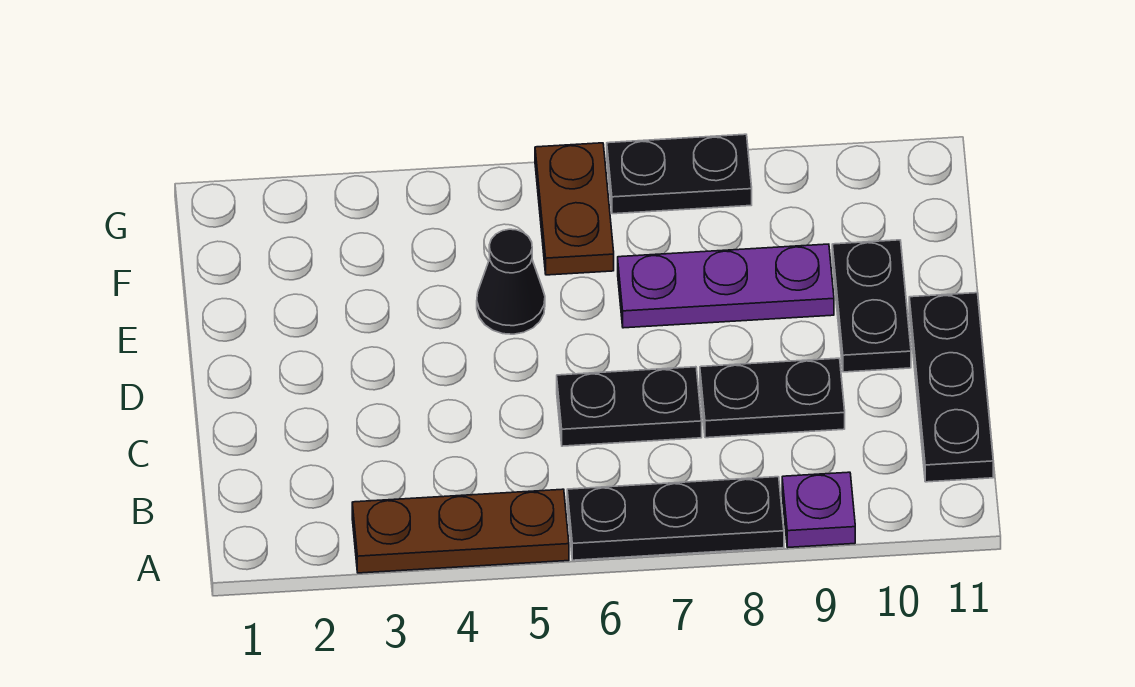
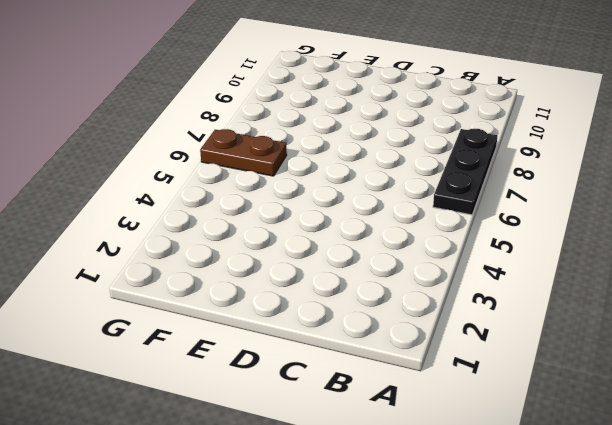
none -> brown plate A3:A5 level 1
none -> purple plate A9 level 1

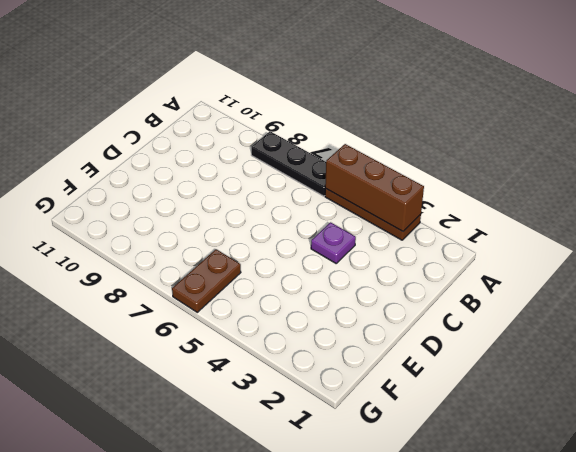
brown brick A3:A5 level 2 -> none
purple plate C4 level 1 -> purple plate A9 level 1
none -> black plate B11:D11 level 1
none -> black plate C6:C7 level 1

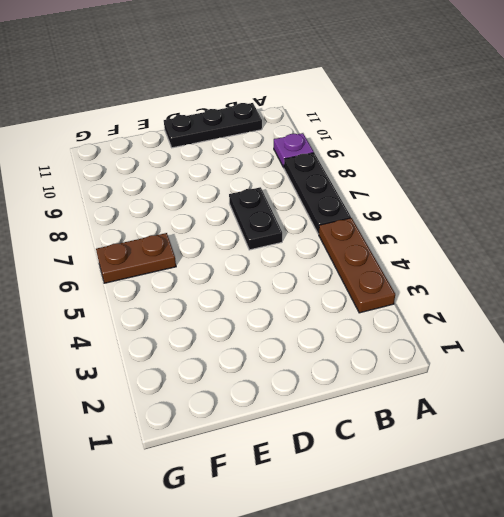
none -> black plate C8:C9 level 1
none -> black plate D10:E10 level 1

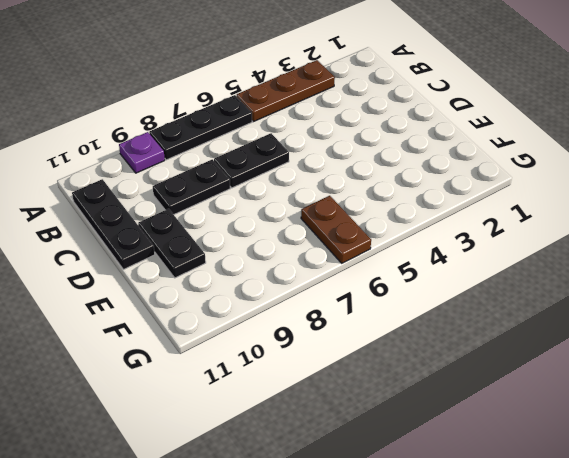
none -> black cone E5 level 1
none -> purple plate E7:E9 level 1

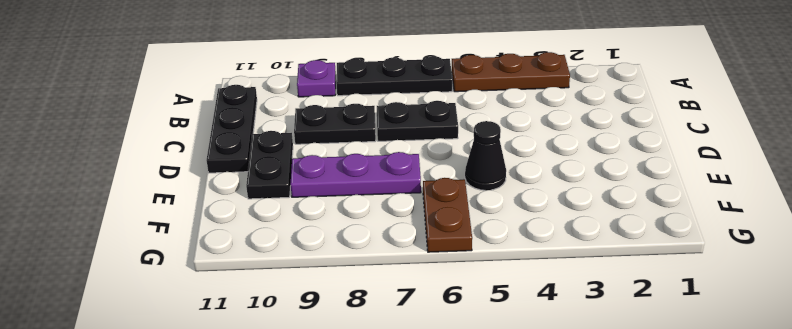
none -> black plate G7:G8 level 1

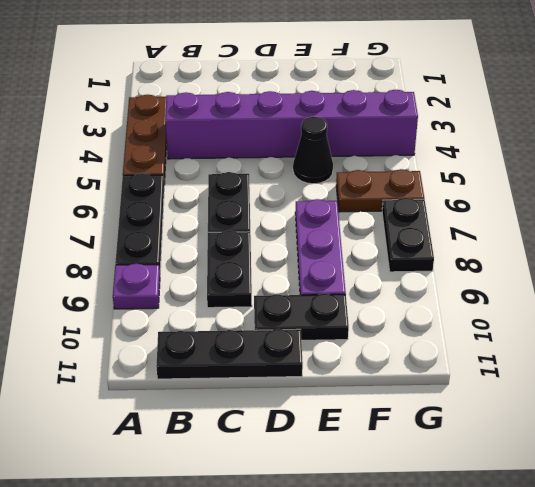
purple brick B4:G4 level 1 -> none

